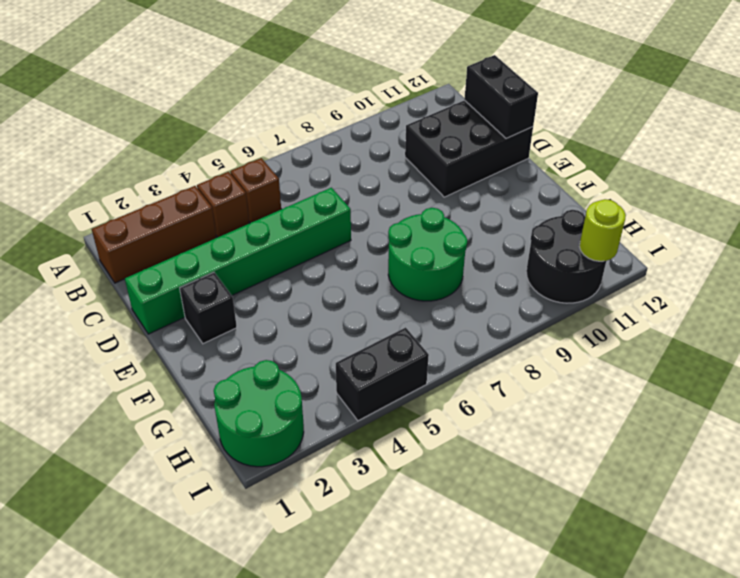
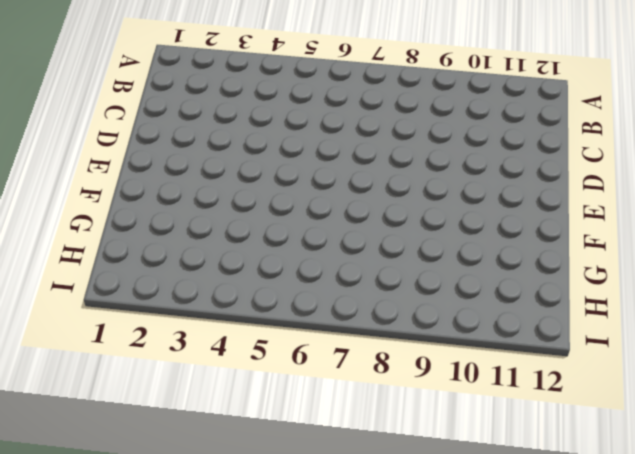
none -> brown brick B1:B3 level 1
none -> brown brick B4 level 1
none -> brown brick B5 level 1

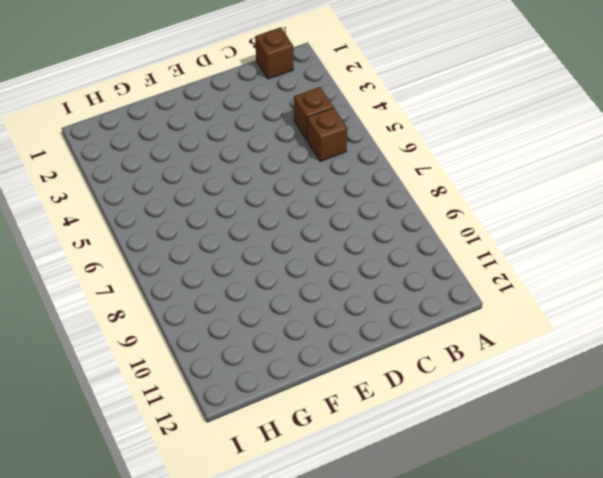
brown brick B1 level 1 -> brown brick B1:B3 level 1
none -> black brick C10:D12 level 1
none -> green brick D1:D6 level 1
none -> black brick E2 level 1

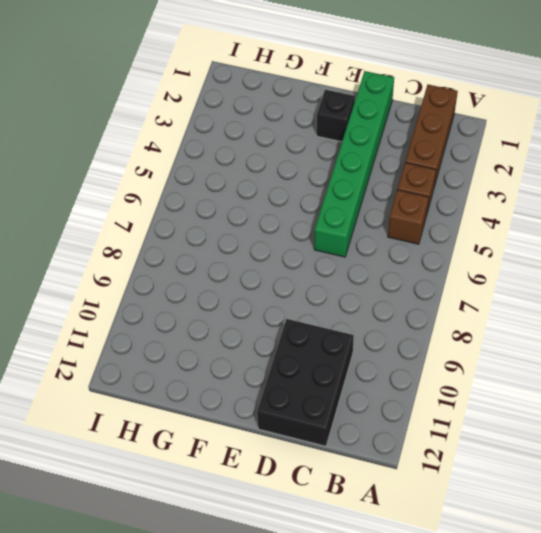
none -> green round brick F7:G8 level 1
none -> green round brick H1:I2 level 1
none -> black round brick H10:I11 level 1

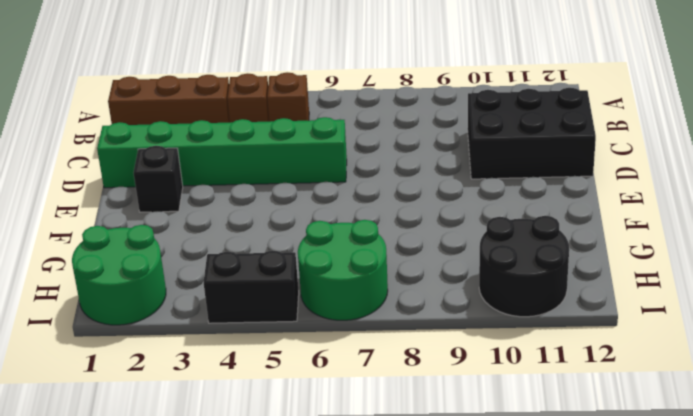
green round brick H6:I7 level 1 -> green round brick F7:G8 level 1
none -> black brick C12:D12 level 2
none -> lime round brick I11 level 2

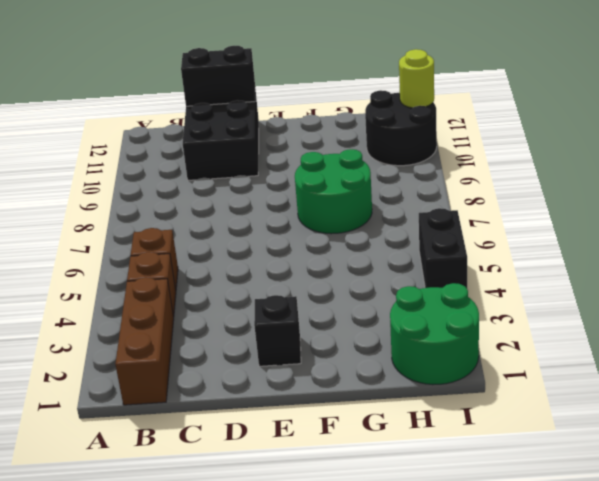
none -> green brick D1:D6 level 1

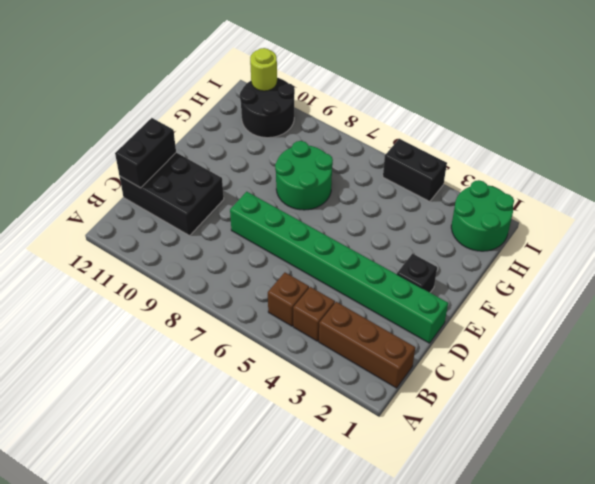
green brick D1:D8 level 1 -> green brick D1:D6 level 1

